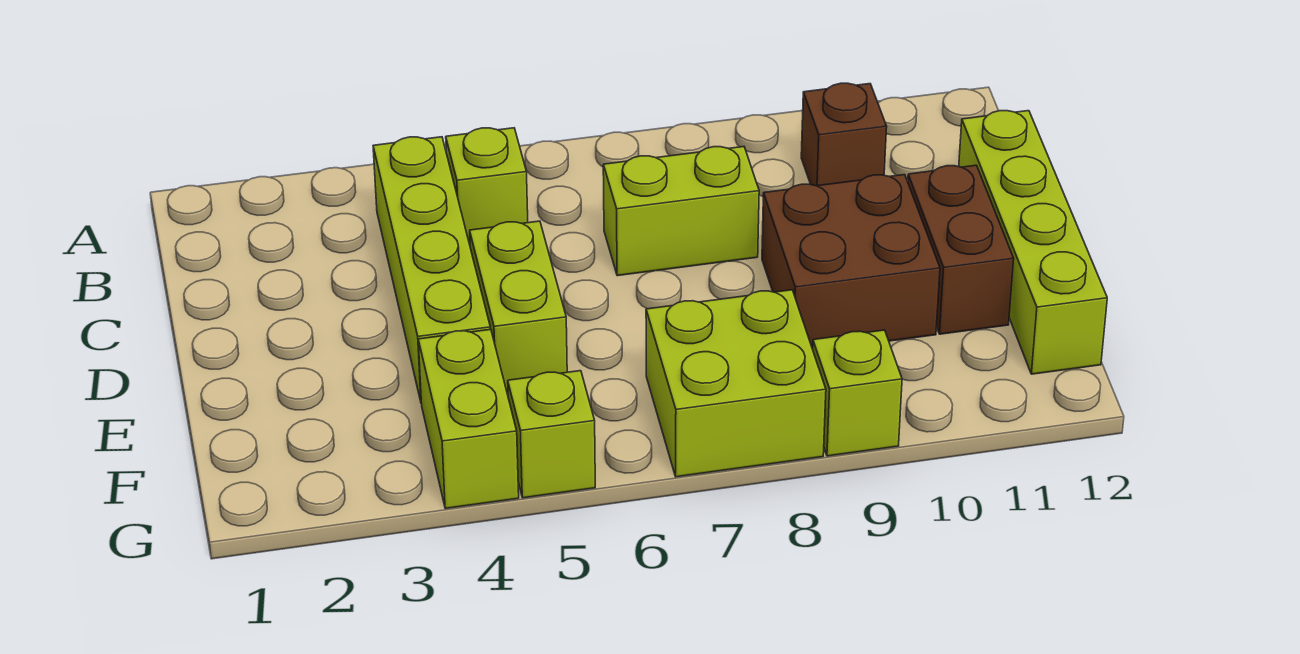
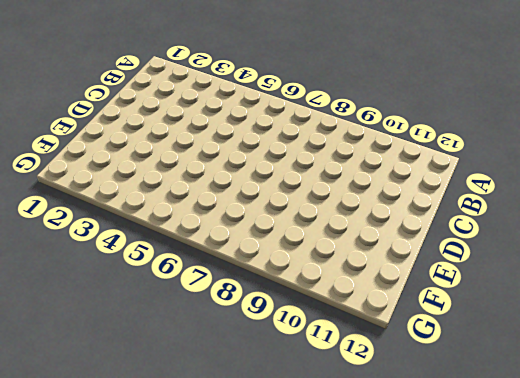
none -> lime brick B4:E4 level 1
none -> lime brick B5 level 1
none -> brown brick B10 level 1

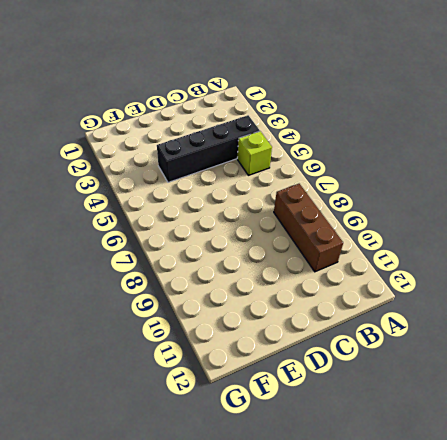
black brick B4:E4 level 1 -> lime brick B4:E4 level 1
brown brick B8:B10 level 1 -> brown brick B10 level 1
none -> lime brick C7:C8 level 1
none -> lime brick C12:F12 level 1
none -> lime brick D5:E5 level 1

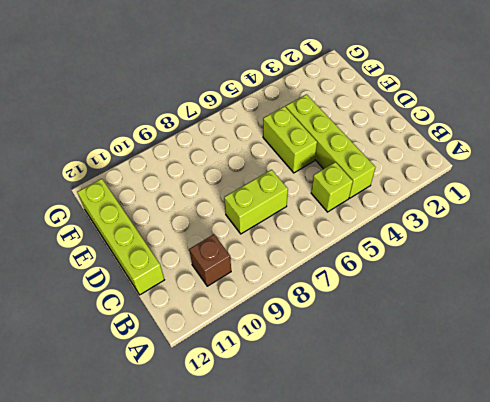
none -> brown brick D9:E10 level 1
none -> brown brick D11:E11 level 1
none -> lime brick F4:G4 level 1

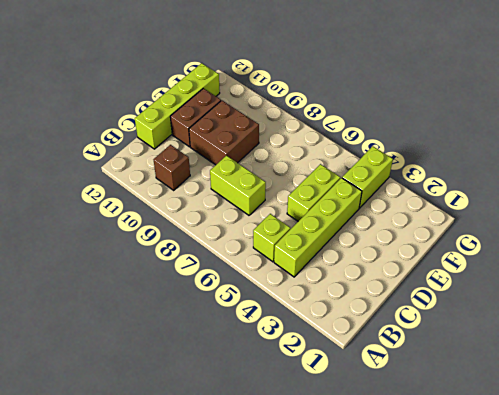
none -> lime brick F7:G8 level 1
none -> lime brick G5 level 1
none -> lime brick G9 level 1

